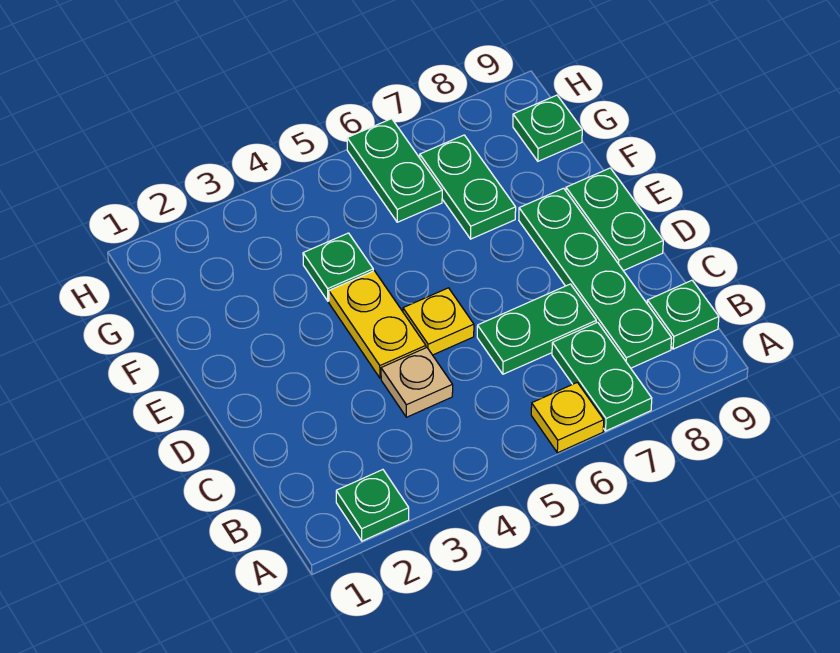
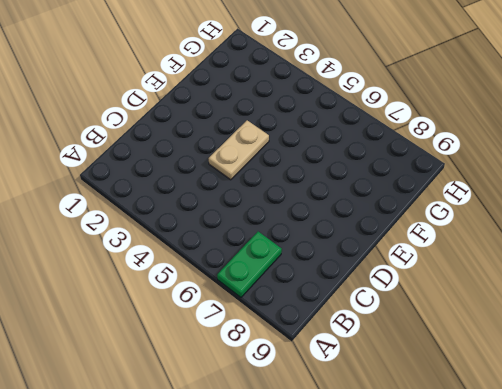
tan plate D4:E4 level 1 -> yellow plate D4:E4 level 1
none -> green plate A2 level 1
none -> yellow plate A6 level 1
none -> green plate B8:E8 level 1

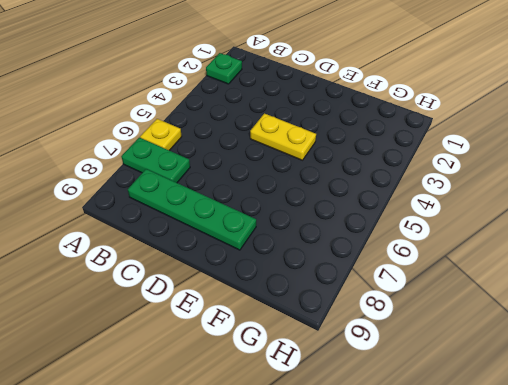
none -> green plate B9 level 1
none -> tan plate C4 level 1
none -> green plate C6:C7 level 1

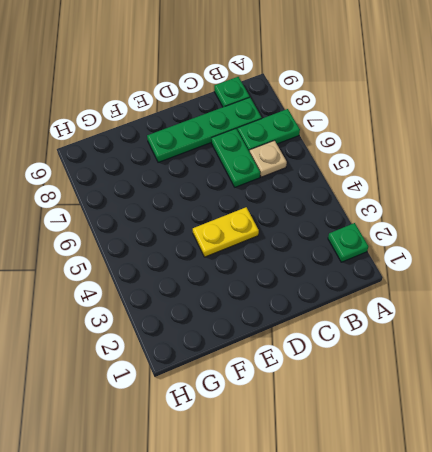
tan plate B6 level 1 -> tan plate C4 level 1
none -> yellow plate A6 level 1
none -> yellow plate D5 level 1
none -> green plate D9:E9 level 1

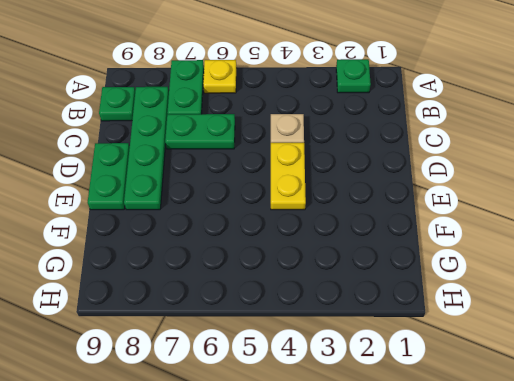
none -> yellow plate D5 level 1
none -> green plate F4 level 1
none -> green plate F7:G7 level 1

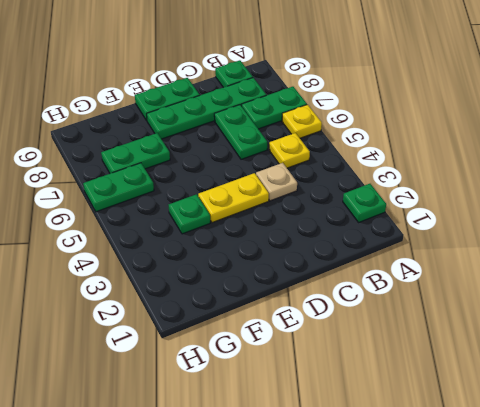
yellow plate B5 level 1 -> yellow plate D5 level 1
none -> green plate G9 level 1

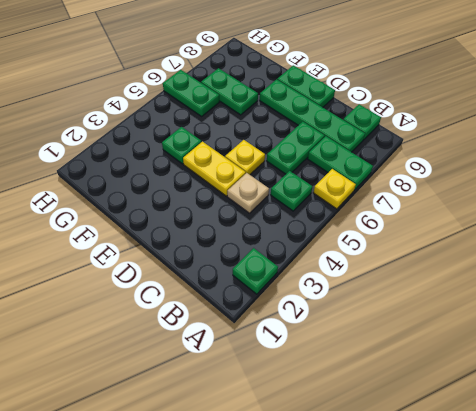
green plate B5 level 1 -> green plate G9 level 1

